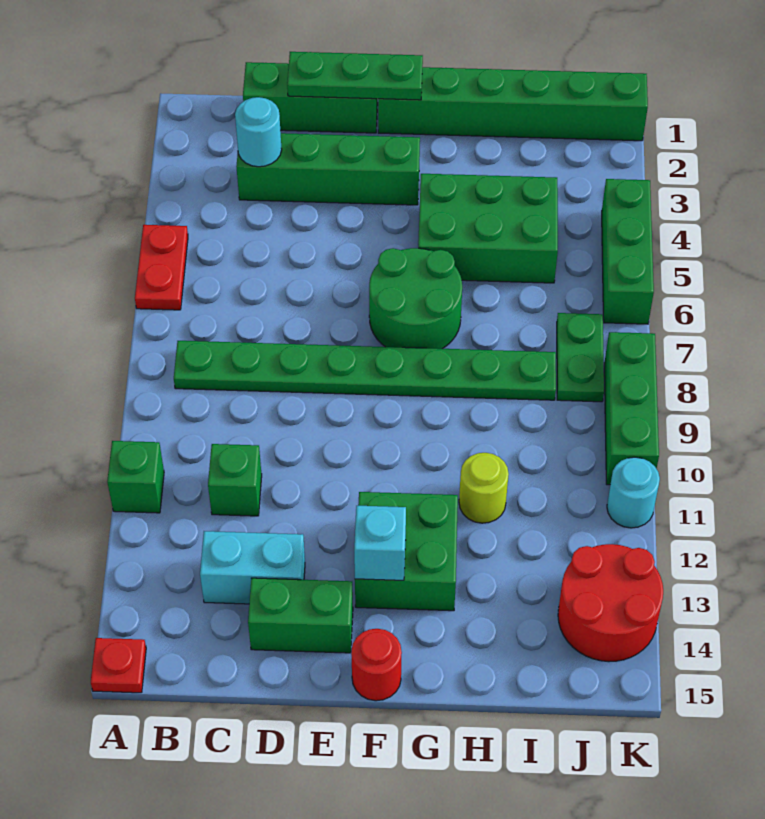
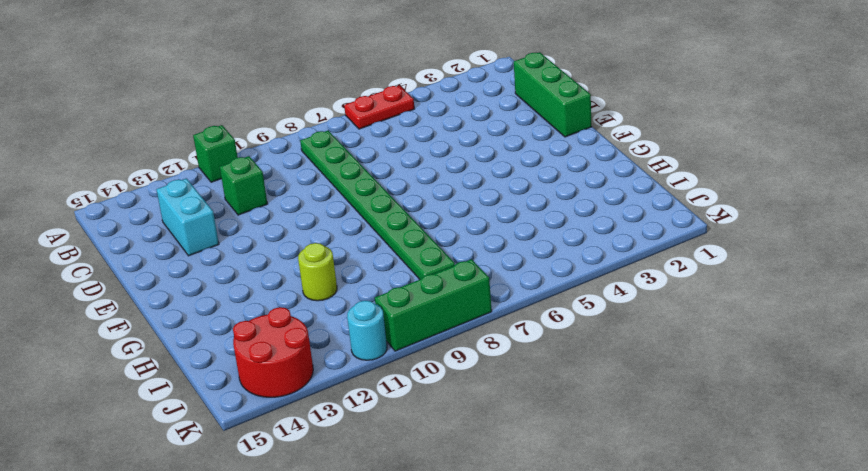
none -> red plate A15 level 1
none -> green brick C3:F3 level 1
none -> green brick D14:E14 level 1

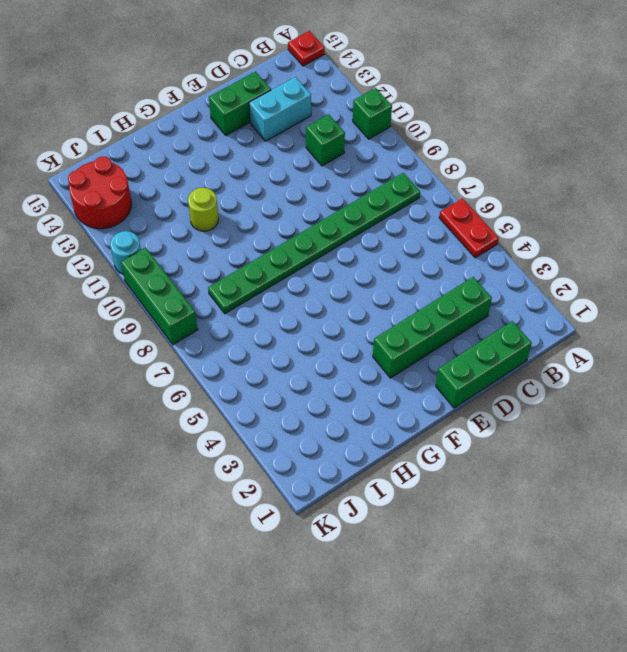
none -> green brick F1:K1 level 1
none -> green round brick F6:G7 level 1
none -> green brick F12:G13 level 1

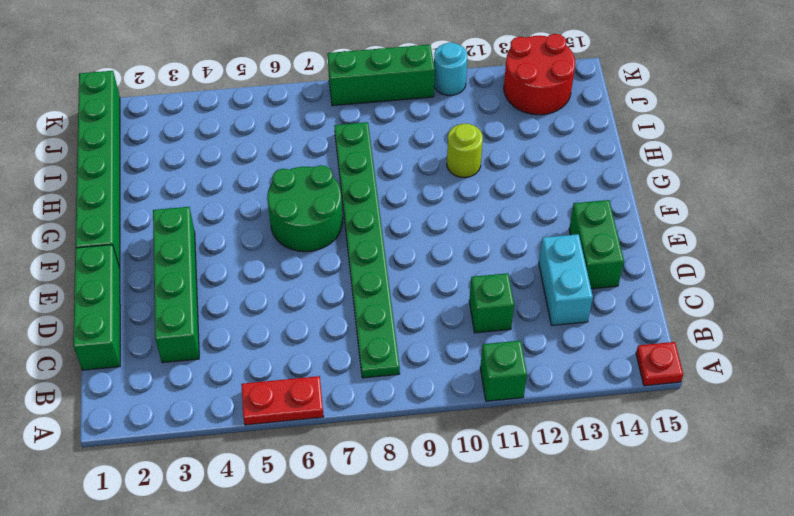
none -> green brick F12:G13 level 1
none -> red round brick F15 level 1
none -> green brick G4:I5 level 1

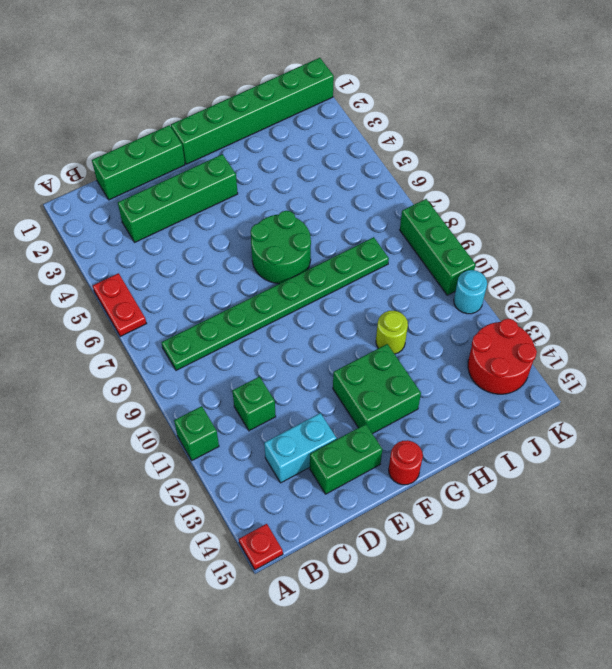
none -> green brick G4:I5 level 1
none -> green plate J7:J8 level 1
none -> green brick K4:K6 level 1

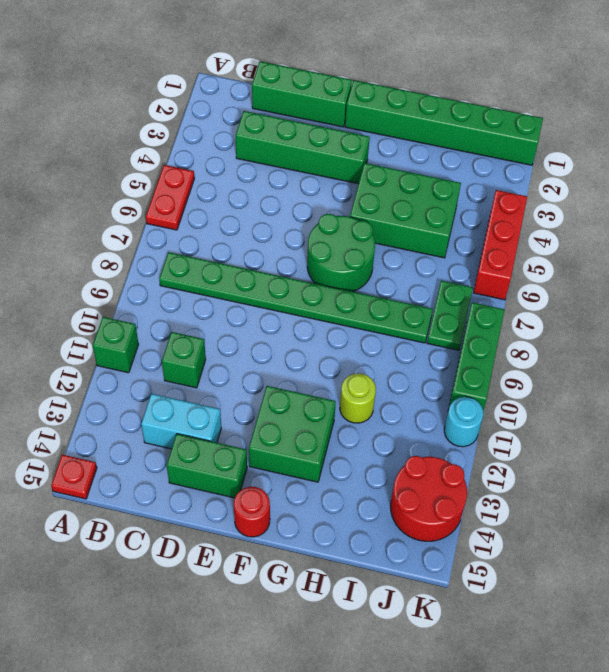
red brick K4:K6 level 1 -> green brick K4:K6 level 1
none -> cyan round brick C3 level 2
none -> green plate D1:F1 level 2
none -> cyan brick F13 level 2

